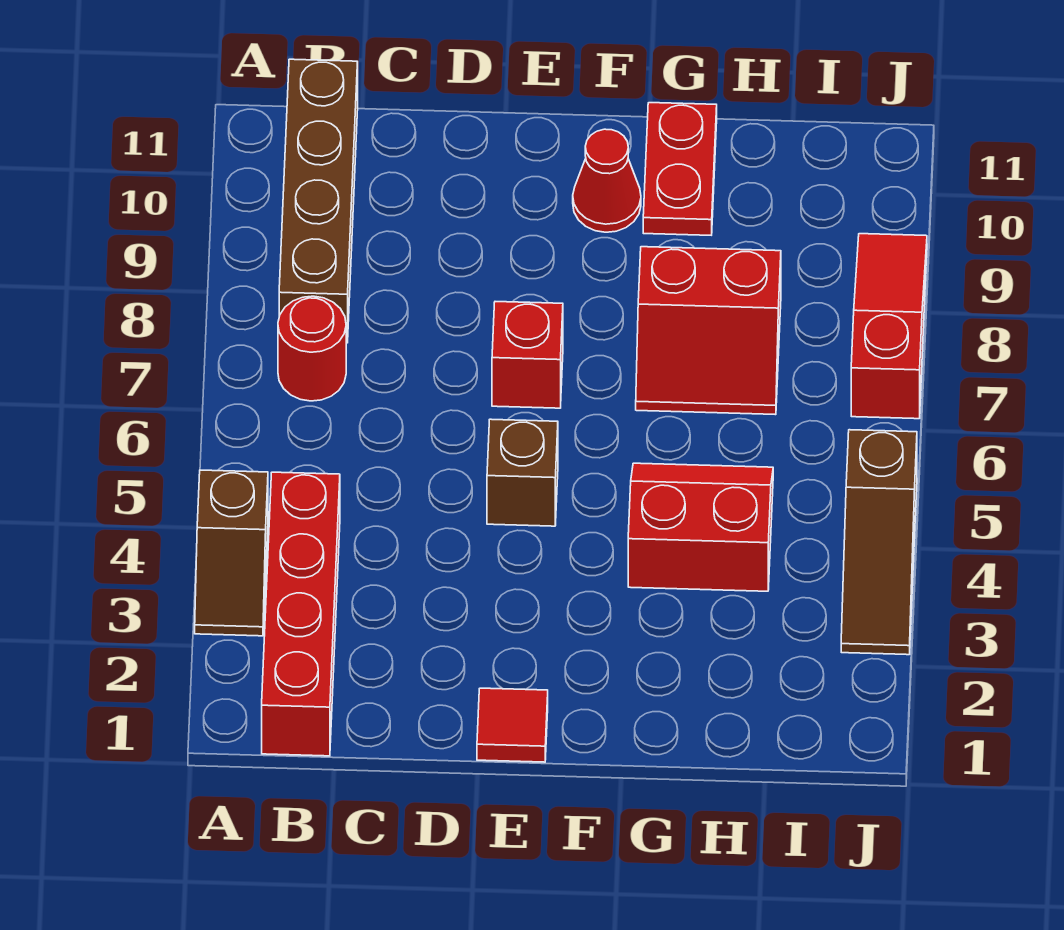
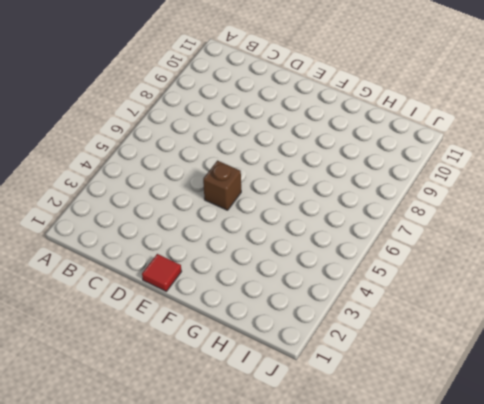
none -> brown slope A3:A4 level 1 top 4
none -> red brick B1:B4 level 1
none -> red round brick B7 level 1

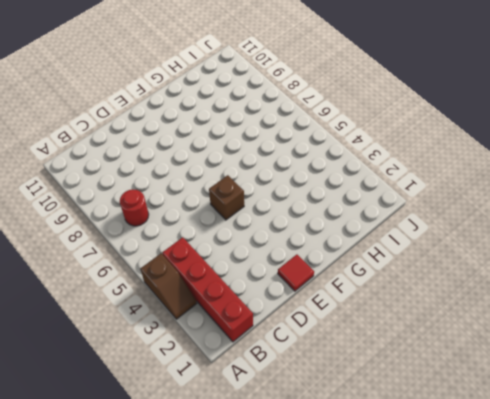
none -> brown brick B8:B11 level 1
none -> red brick E7 level 1
none -> red cone F10 level 1

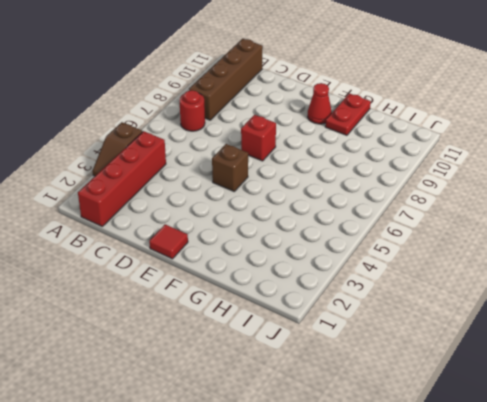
none -> red slope G4:H5 level 1 top 4
none -> red slope G7:H8 level 1 top 8
none -> brown slope J3:J5 level 1 top 5

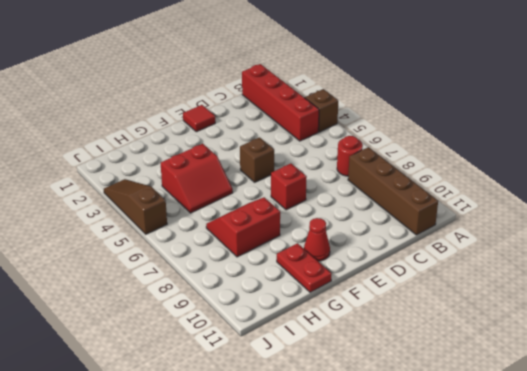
none -> red slope J7:J9 level 1 top 7

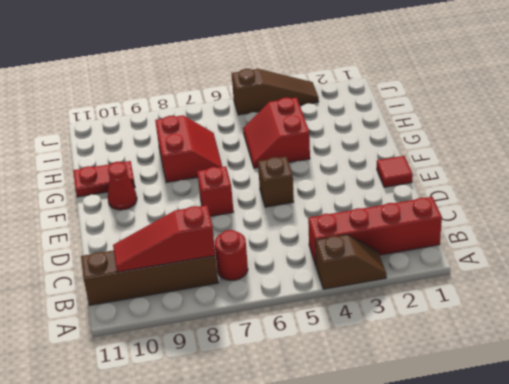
red slope B8:B10 level 2 top 8 -> red slope J7:J9 level 1 top 7

